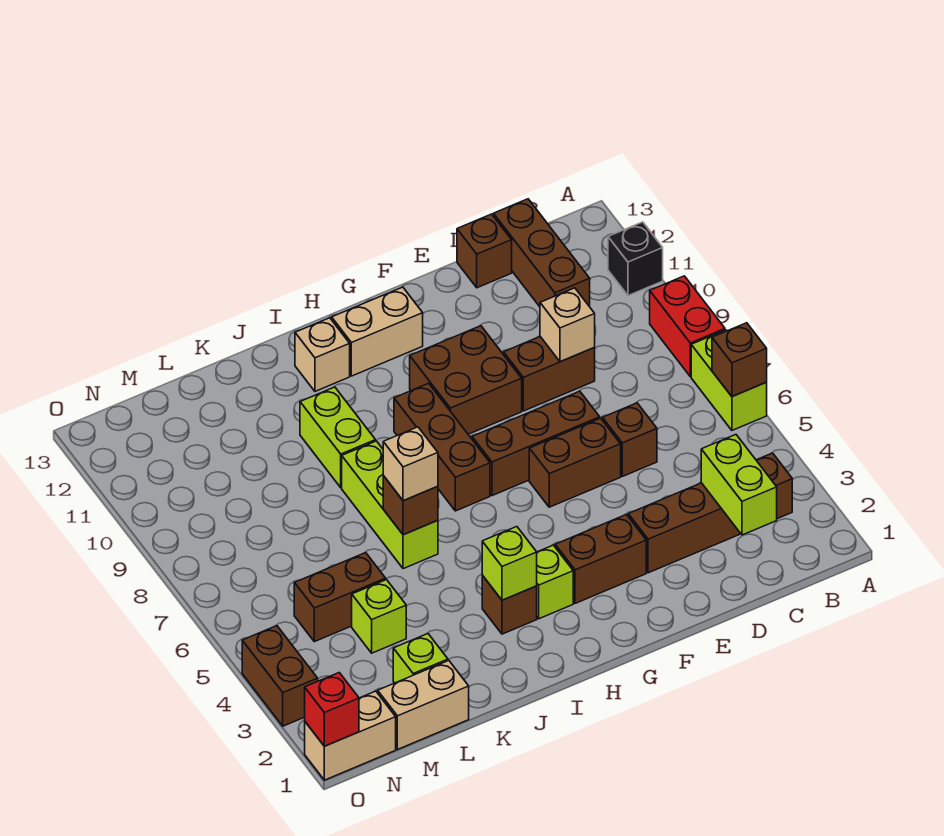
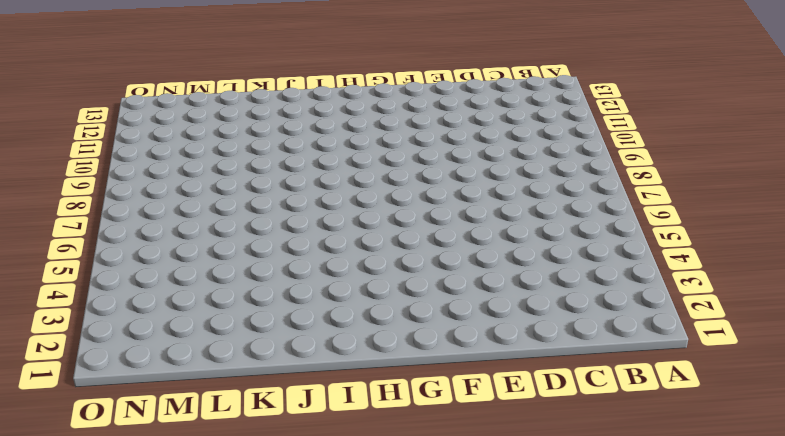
none -> lime brick A6:A7 level 1
none -> red brick A8:A9 level 1
none -> black brick A11 level 1
none -> brown brick B3:E3 level 1

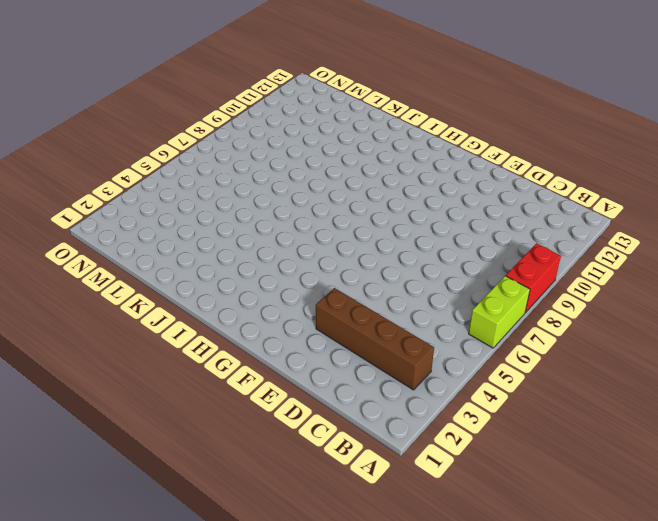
none -> black brick A11 level 1
none -> brown brick C11:C13 level 1
none -> brown brick D6 level 1
none -> brown brick D9:E9 level 1

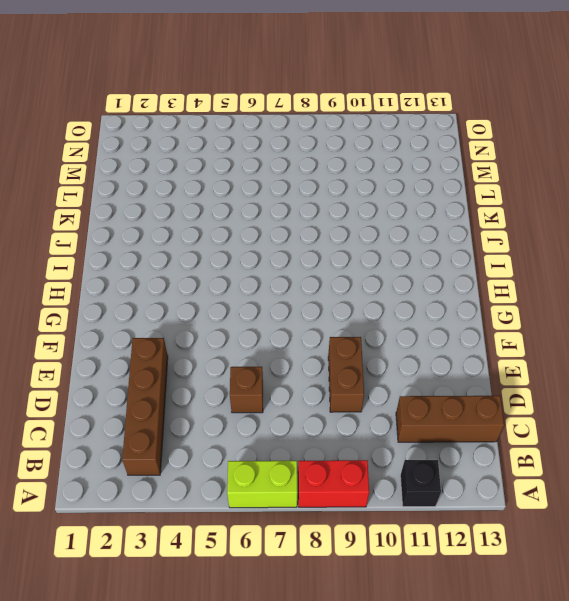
none -> brown brick D13 level 1
none -> brown brick E6:F6 level 1
none -> brown brick E7:G7 level 1
none -> brown brick F3:G3 level 1

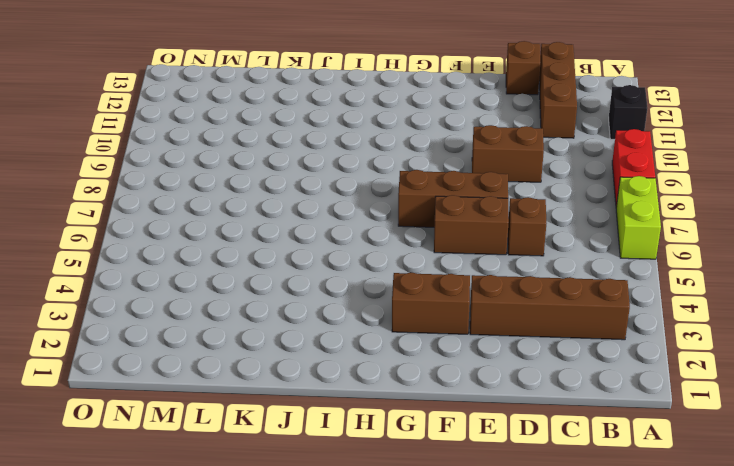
none -> brown brick F9:G10 level 1
none -> tan brick G12:H12 level 1
none -> lime brick H3 level 1
none -> brown brick H7:H9 level 1

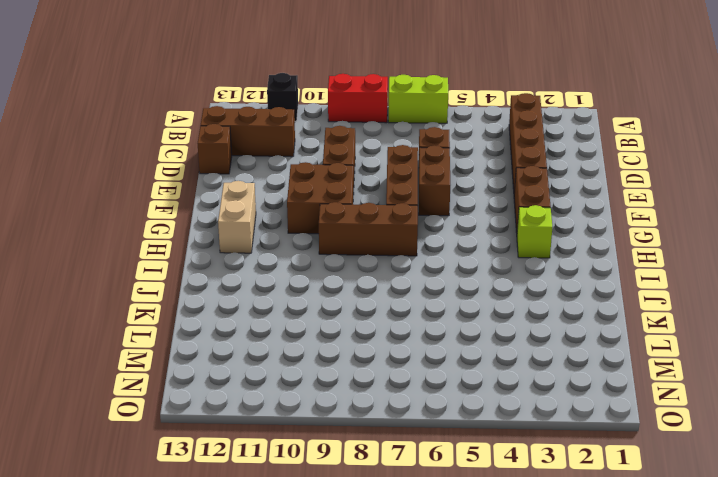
none -> brown brick I3 level 1
none -> tan brick I12 level 1
none -> lime brick J6:J8 level 1
none -> lime brick J9:J10 level 1

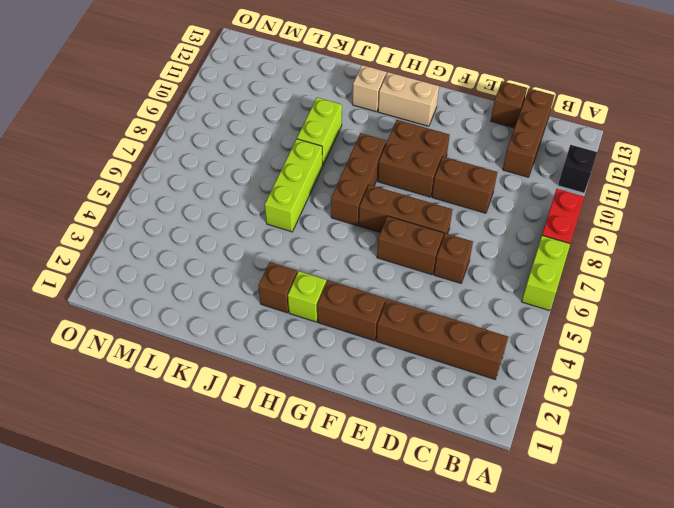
none -> tan brick L1:M1 level 1
none -> lime brick L2 level 1
none -> lime brick L4 level 1
none -> brown brick L5:M5 level 1

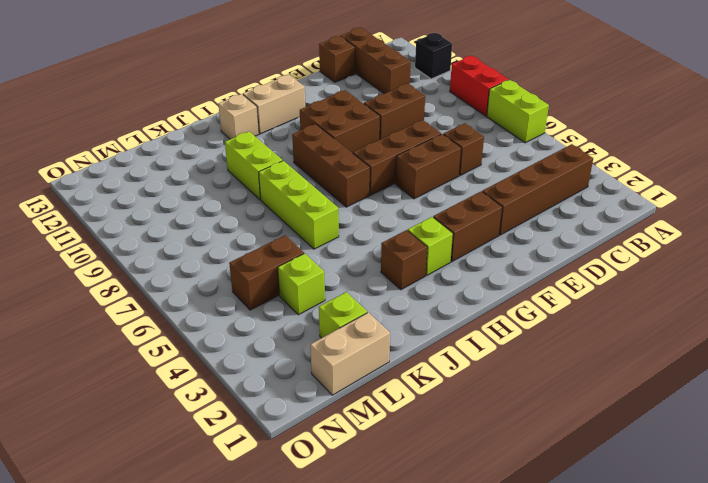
none -> tan brick N1:O1 level 1
none -> brown brick O3:O4 level 1
none -> brown brick A6 level 2
none -> lime brick C2:C3 level 2

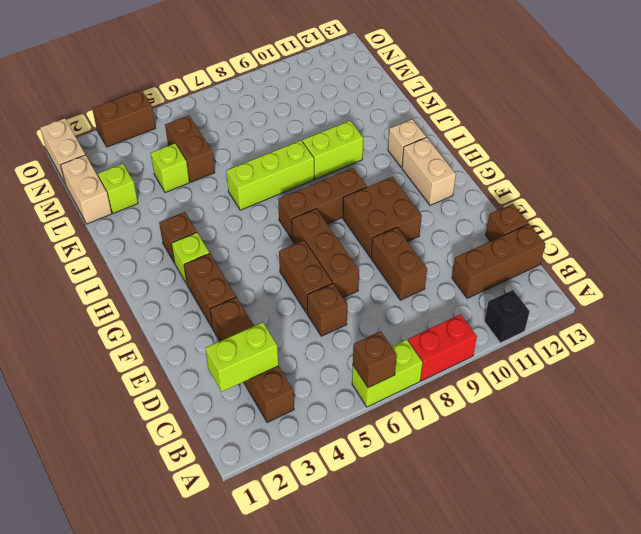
none -> tan brick D9 level 2
none -> lime brick I3 level 2
none -> brown brick J6 level 2
none -> red brick O1 level 2

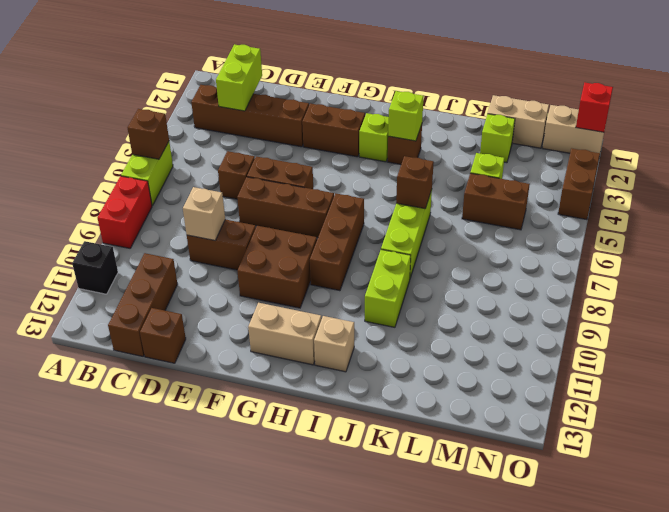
none -> tan brick J6 level 3

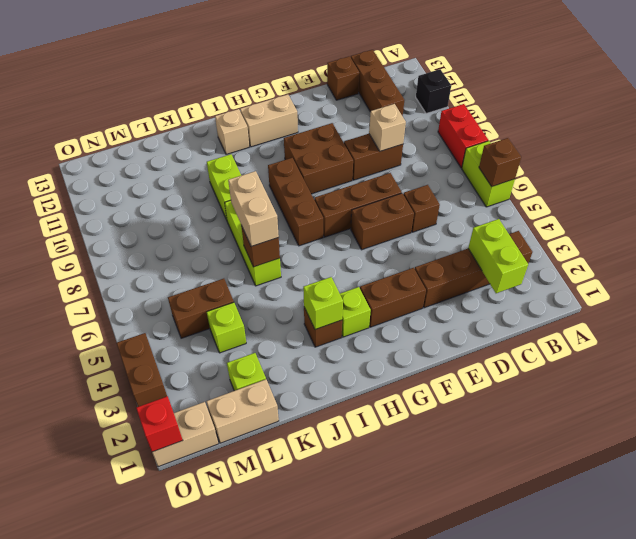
tan brick J6:J7 level 3 -> tan brick J6 level 3

